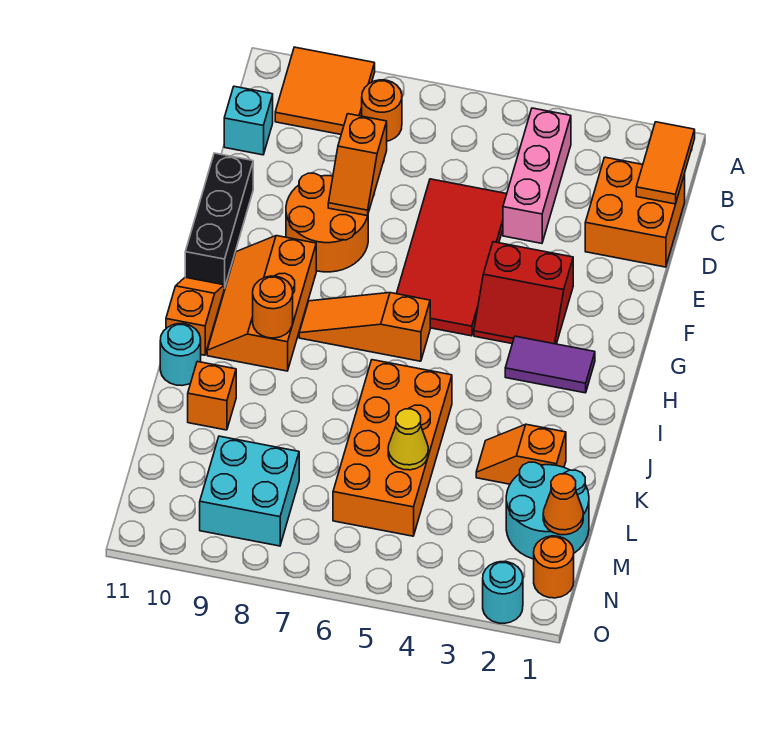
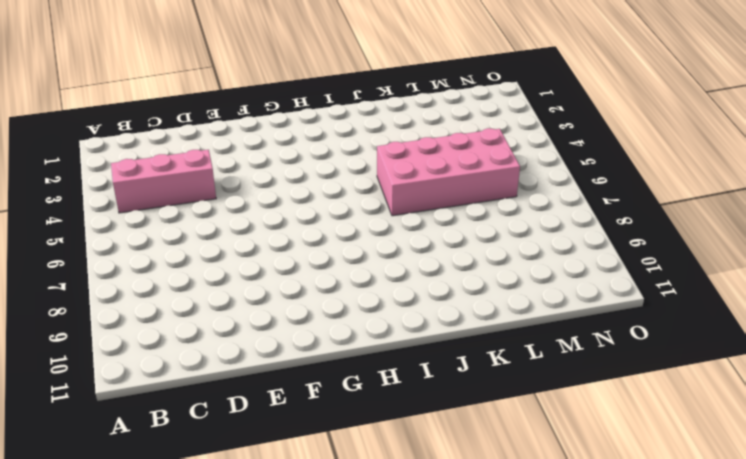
pink brick J5:M6 level 1 -> orange brick J5:M6 level 1
none -> orange tile A9:B10 level 1
none -> orange round brick B8 level 1
none -> orange brick C1:D2 level 1

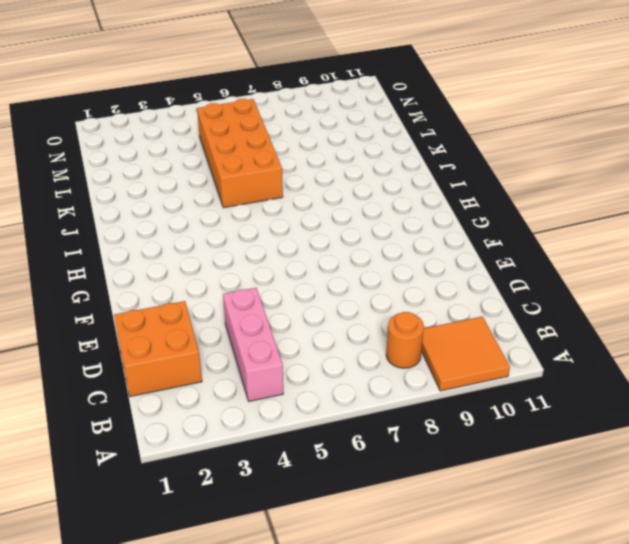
none -> cyan brick C11 level 1
none -> red tile D5:G6 level 1
none -> orange round brick E8:F9 level 1

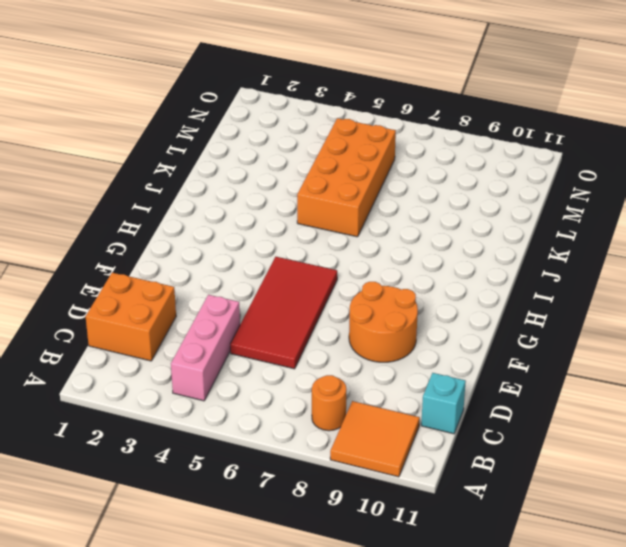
none -> black brick E11:G11 level 1
none -> red slope F3:G4 level 1 top F
none -> orange slope G9:I10 level 1 top 9

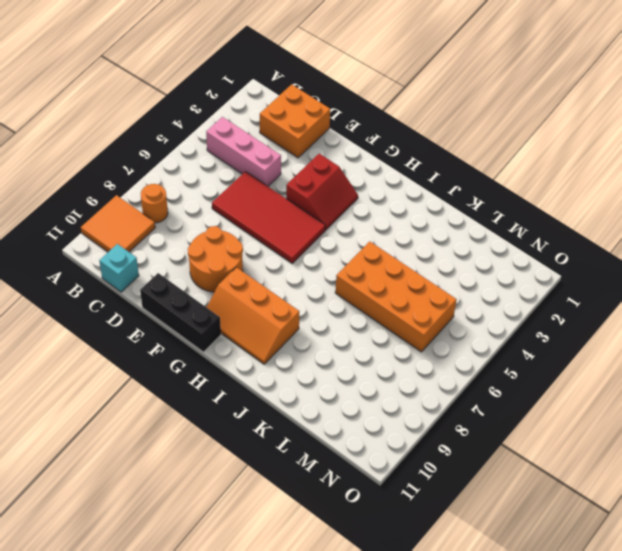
none -> purple tile H2:H3 level 1
none -> orange slope H6:H8 level 1 top 6
none -> orange slope H11:I11 level 1 top I

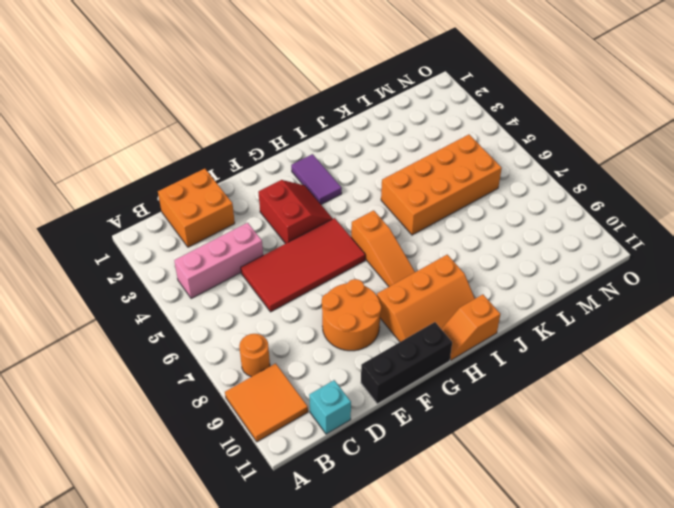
none -> cyan round brick J11 level 1
none -> orange slope K2:K3 level 1 top 2
none -> orange brick K10 level 1

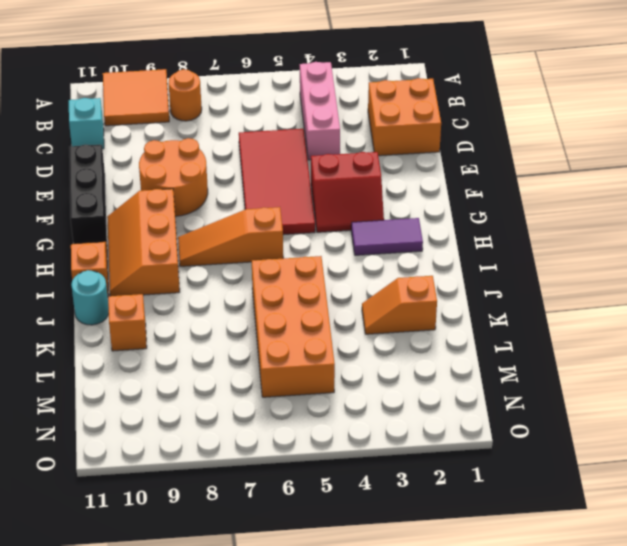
none -> cyan round brick L1:M2 level 1
none -> cyan brick M8:N9 level 1
none -> orange round brick N1 level 1

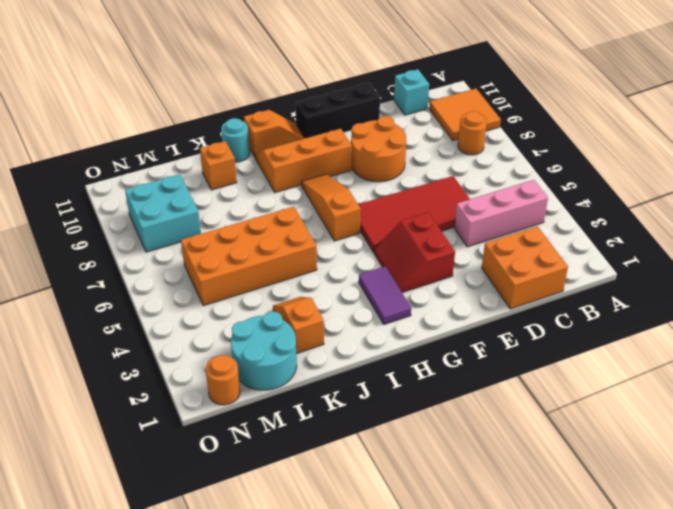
none -> cyan round brick O2 level 1
none -> orange tile B1:C1 level 2
none -> orange slope D8:E8 level 2 top D

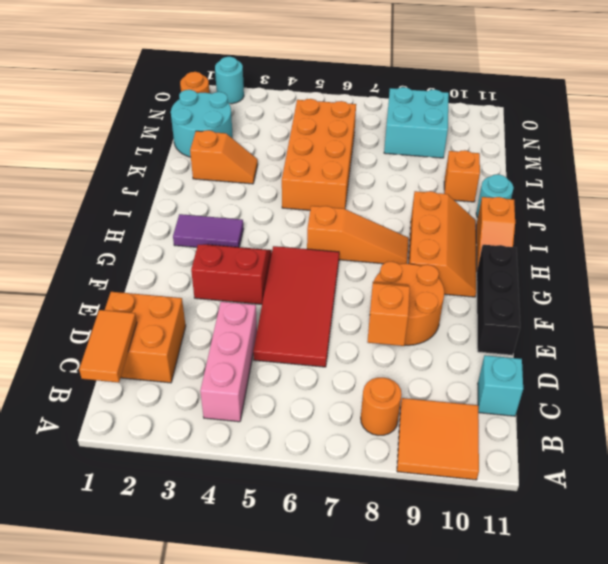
none -> orange round brick I9 level 2
none -> yellow cone L5 level 2
none -> orange cone M1 level 2

